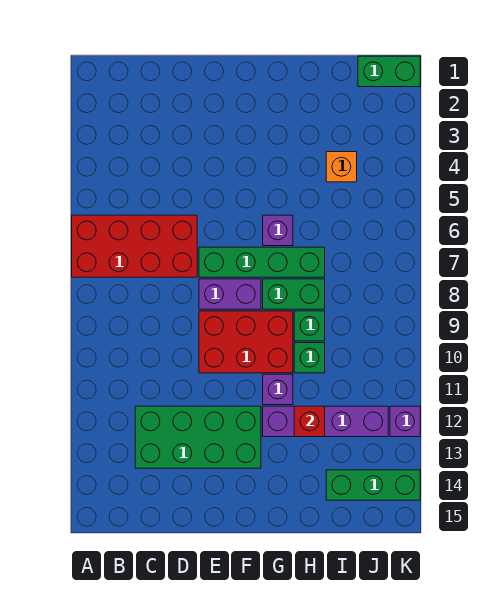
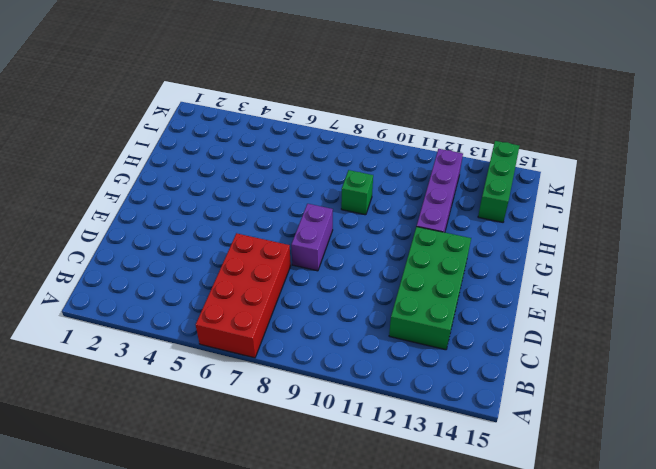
none -> green brick E7:H7 level 1
none -> red brick E9:G10 level 1
none -> purple brick G6 level 1

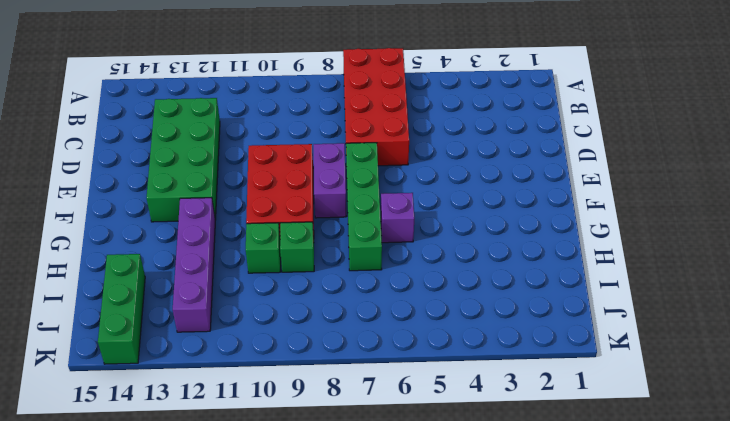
none -> green brick G8:H8 level 1
none -> purple brick G11 level 1
none -> orange brick I4 level 1

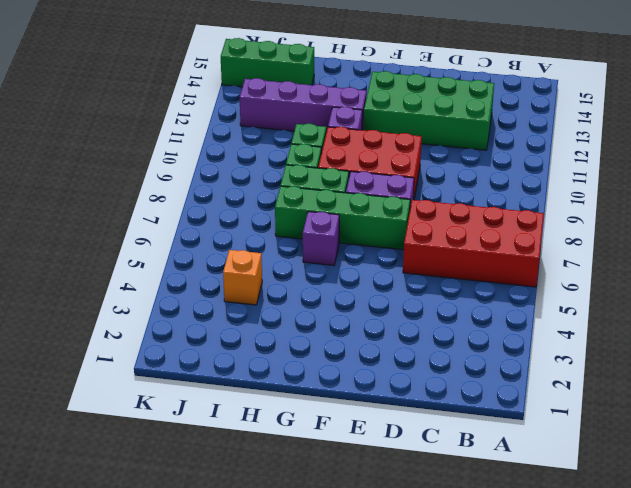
none -> green brick J1:K1 level 1
none -> purple brick K12 level 1
none -> red brick H12 level 2

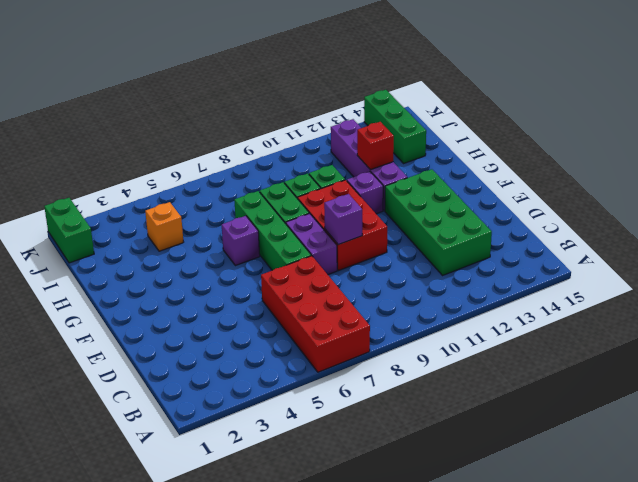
purple brick E9 level 2 -> purple brick K12 level 1

